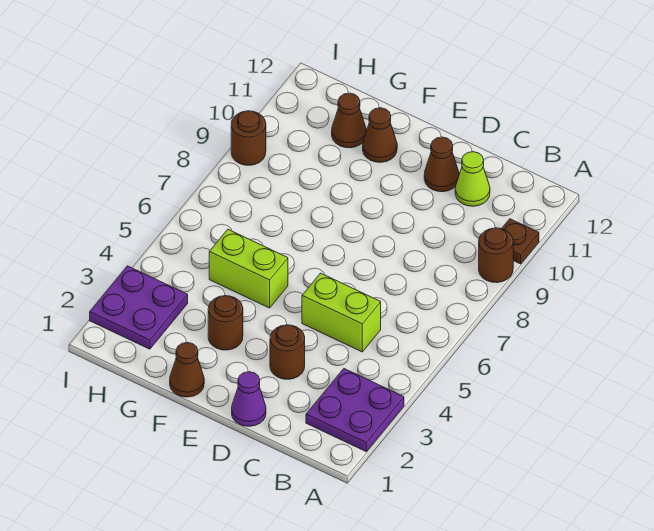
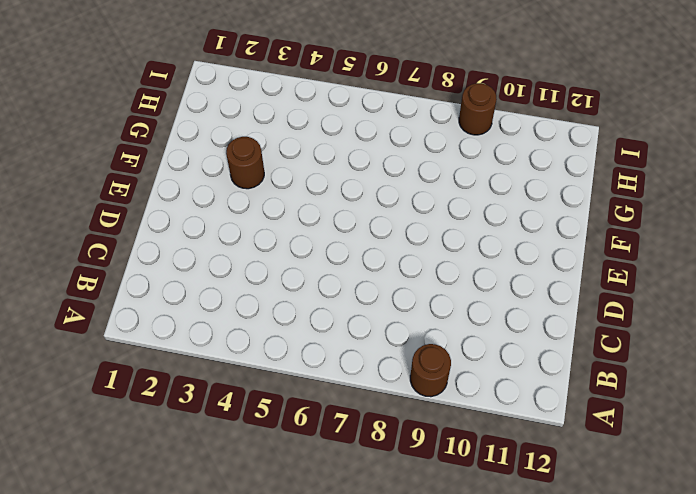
none -> purple plate A2:B3 level 1
none -> brown plate A10 level 1
none -> lime brick C5:D5 level 1

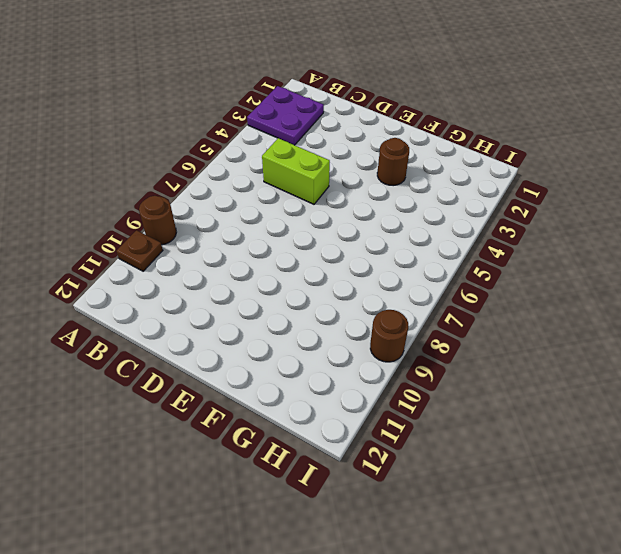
none -> lime cone C11 level 1
none -> purple cone D1 level 1
none -> brown round brick D3 level 1

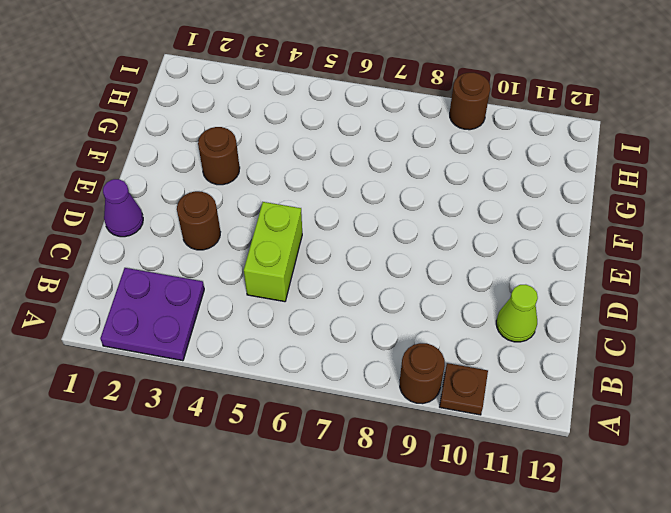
none -> brown cone D11 level 1
none -> brown cone F1 level 1
none -> lime brick F5:G5 level 1

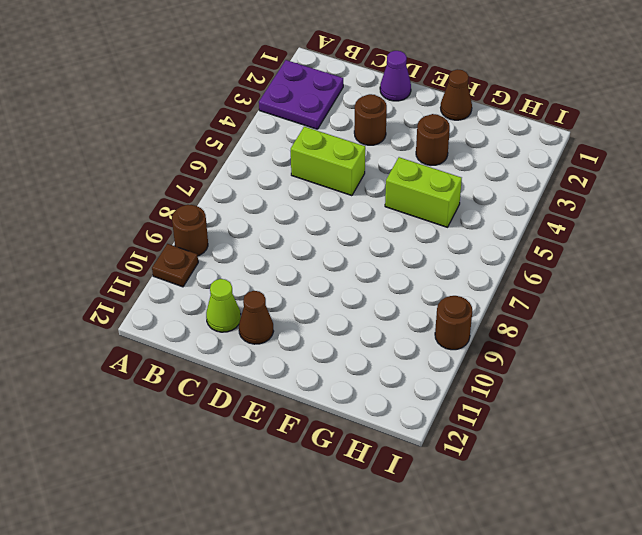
none -> brown cone F11 level 1
none -> brown cone G11 level 1
none -> purple plate H2:I3 level 1

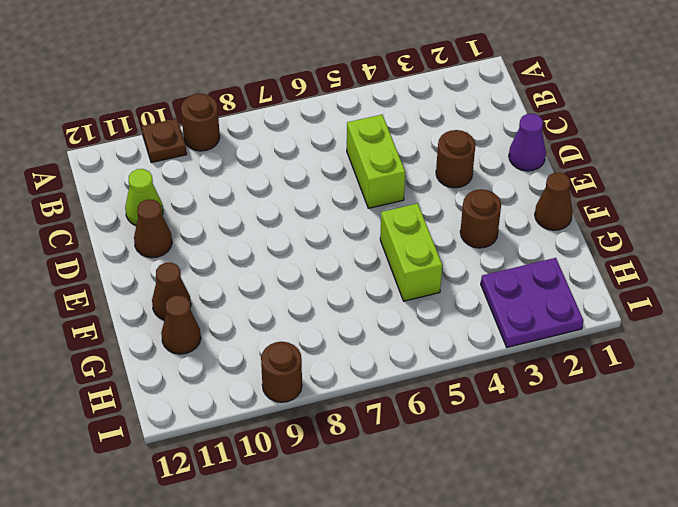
none -> purple plate A2:B3 level 1

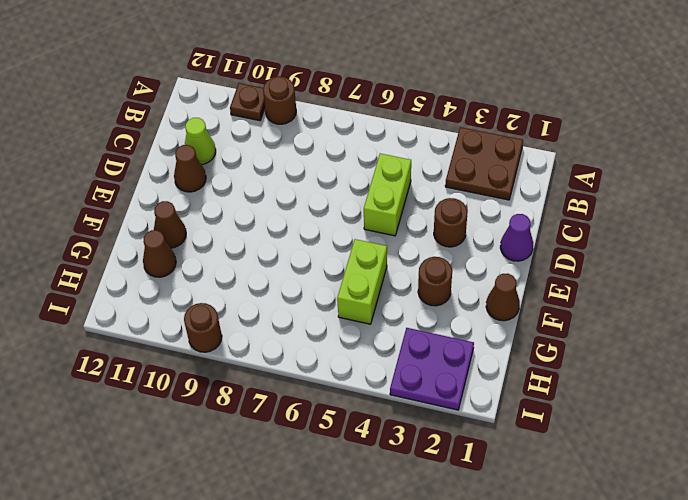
brown plate A2:B3 level 1 -> purple plate A2:B3 level 1

